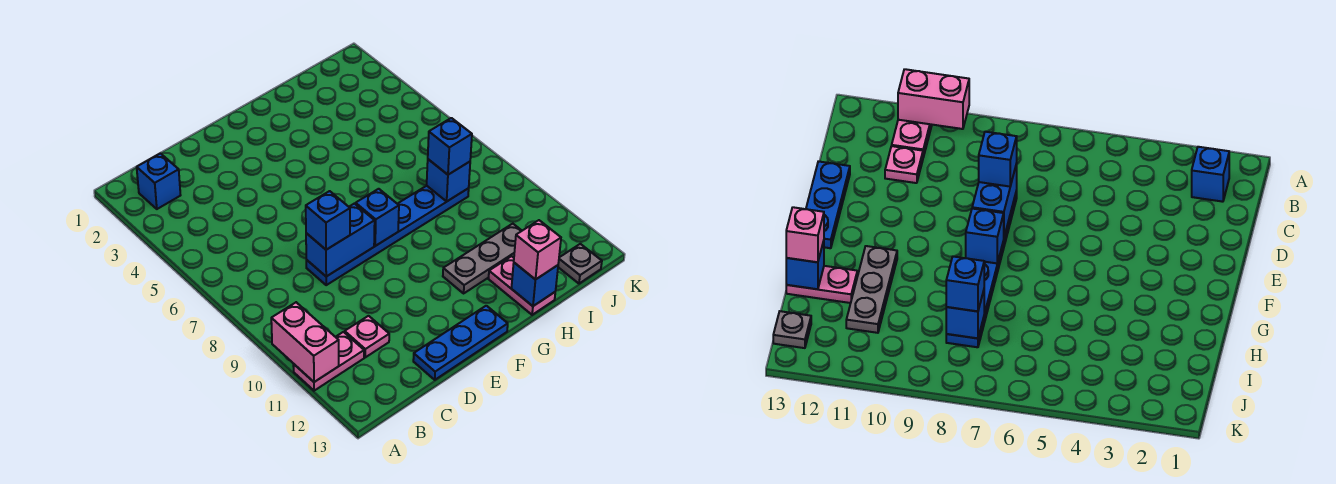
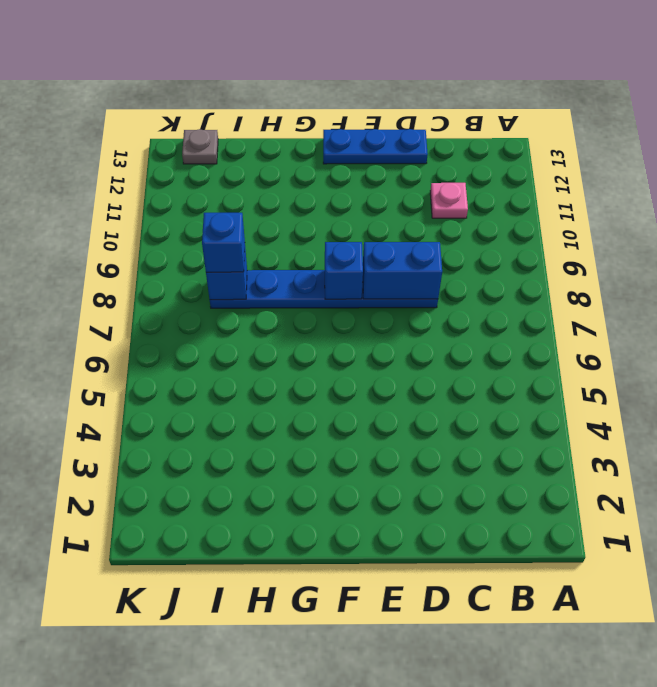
none -> pink plate A11:B11 level 1
none -> blue brick B2 level 1
none -> grey plate G11:I11 level 1

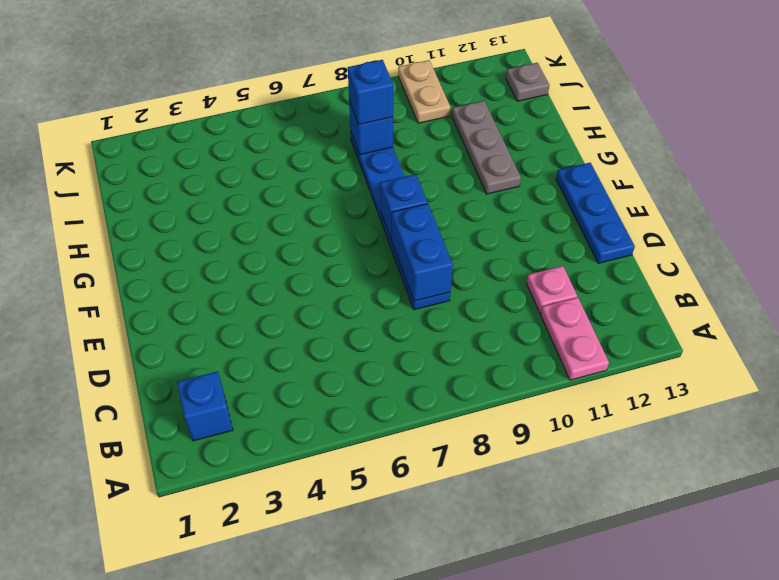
tan plate J10:K10 level 1 -> none
none -> pink plate H12:H13 level 1
none -> pink brick A10:A11 level 2
none -> blue brick H13 level 2

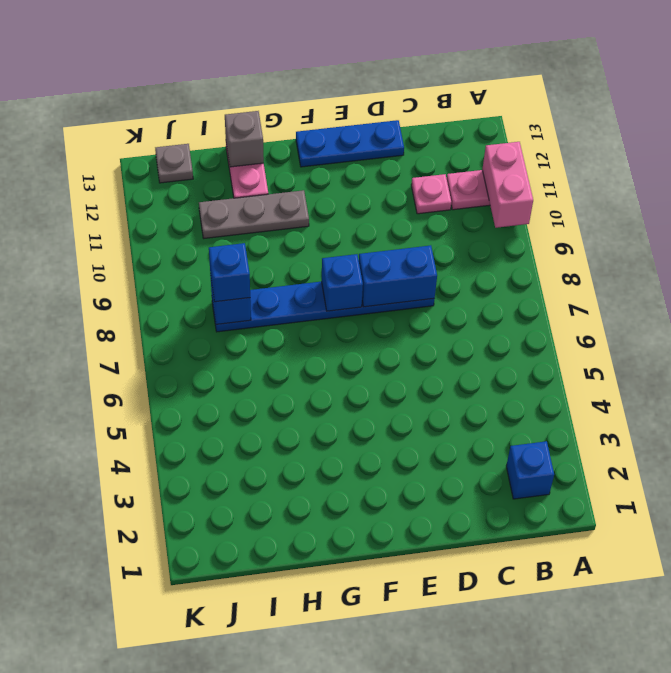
grey brick H13 level 2 -> blue brick H13 level 2
none -> blue brick D8 level 3
none -> pink brick H13 level 3

